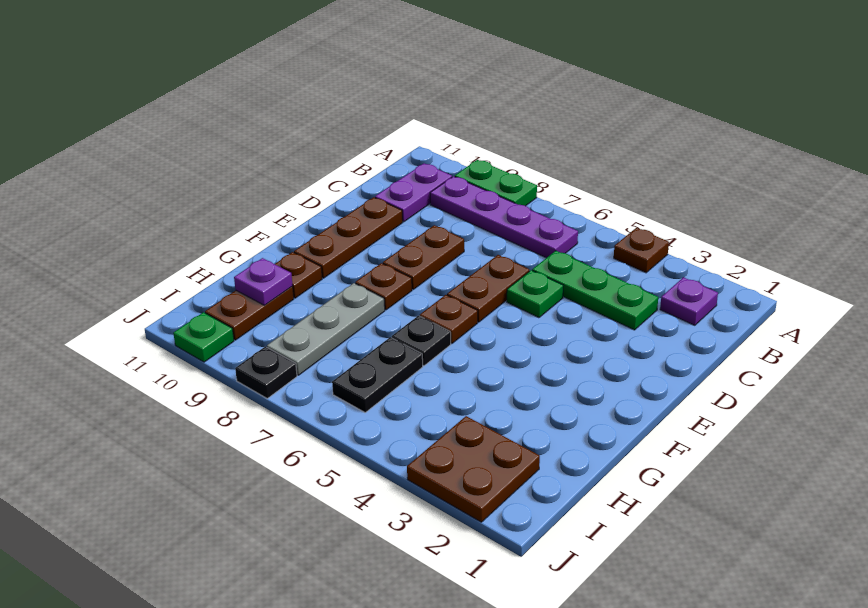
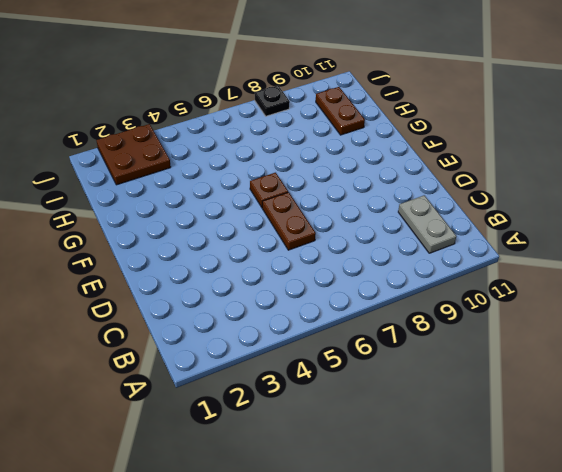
grey plate B10:C10 level 1 -> purple plate B10:C10 level 1
none -> brown plate A4 level 1
none -> green plate A8:A9 level 1
none -> purple plate B2 level 1

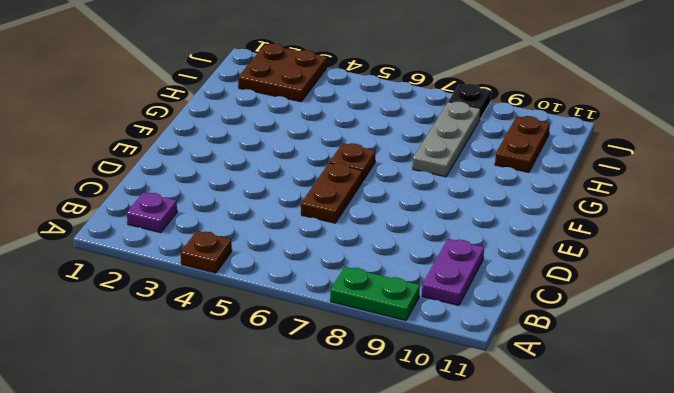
none -> purple plate B6:B9 level 1
none -> green plate C3:C5 level 1
none -> green plate D5 level 1

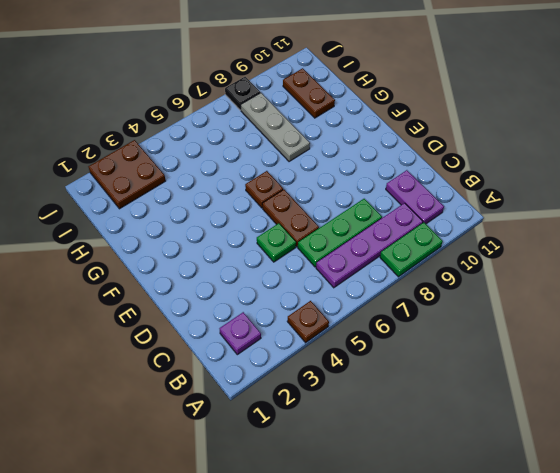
green plate C6:C8 level 1 -> green plate C3:C5 level 1
none -> brown plate D8:E8 level 1
none -> brown plate D10:F10 level 1
none -> brown plate F8 level 1

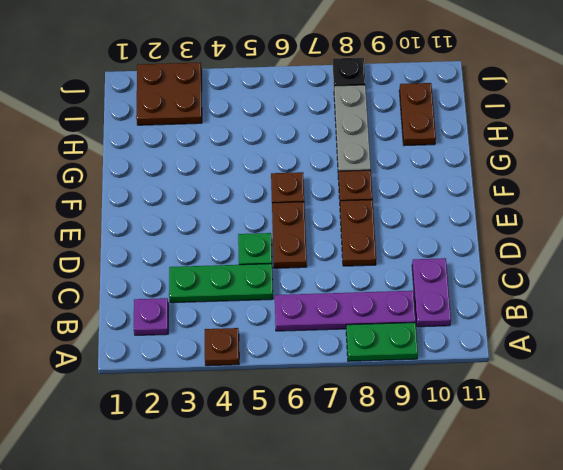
none -> brown plate D10:F10 level 1
none -> black plate G6 level 1
none -> brown plate G10 level 1

